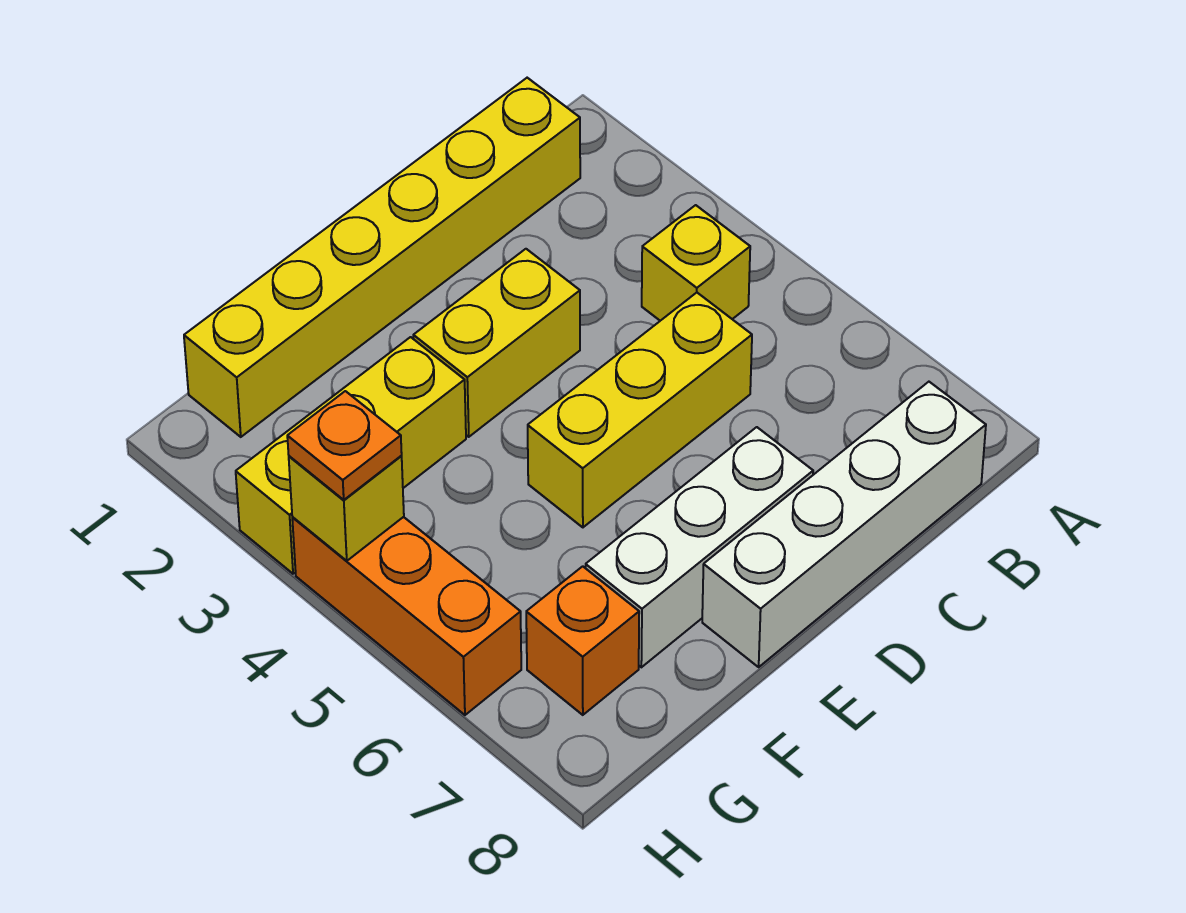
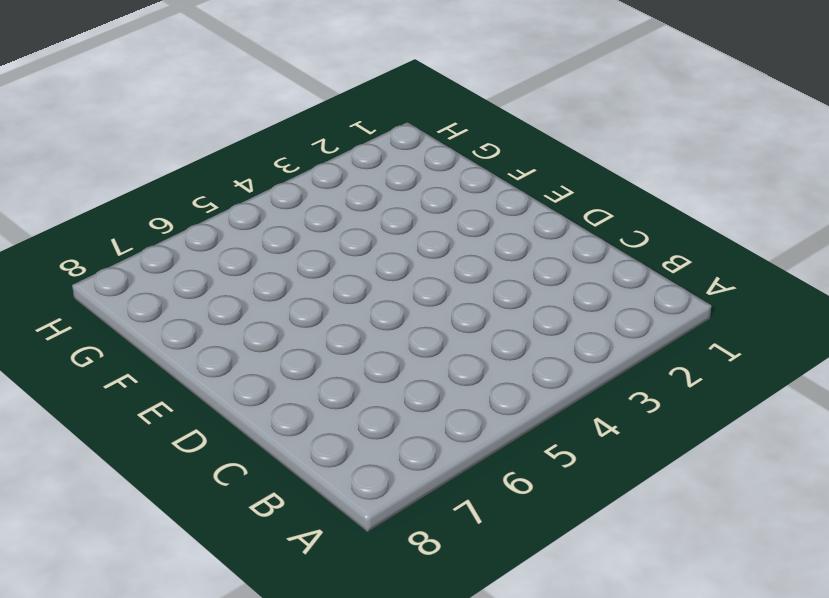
none -> yellow brick B1:G1 level 1
none -> yellow brick B4 level 1

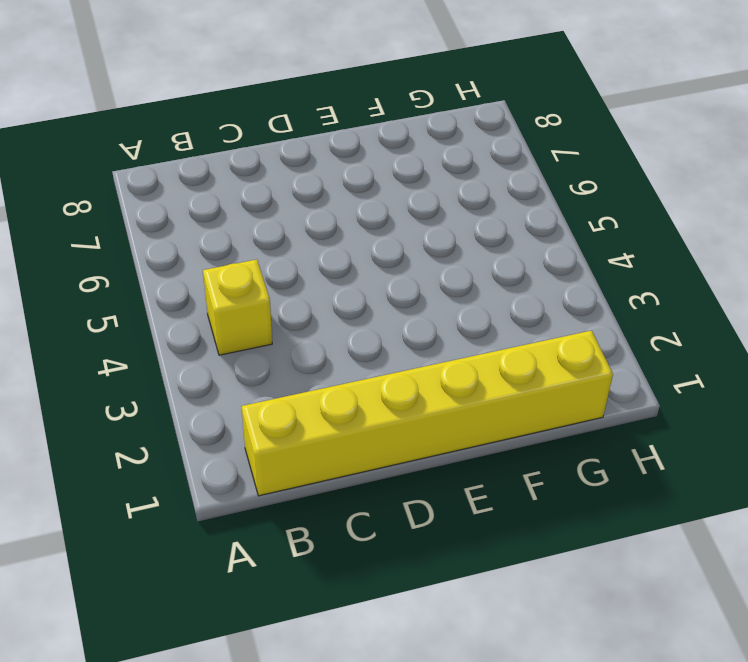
none -> white brick B8:E8 level 1
none -> yellow brick C5:E5 level 1

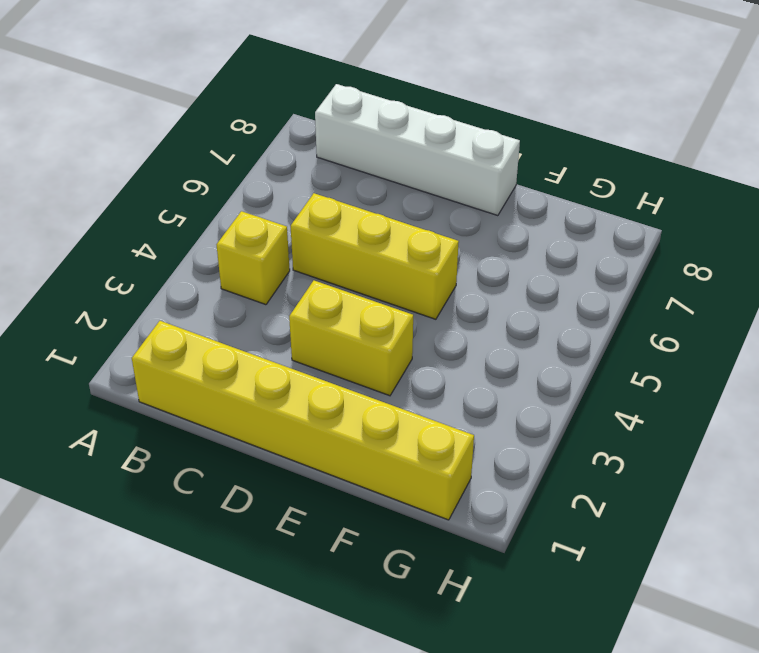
none -> white brick D7:F7 level 1
none -> yellow brick F3:H3 level 1

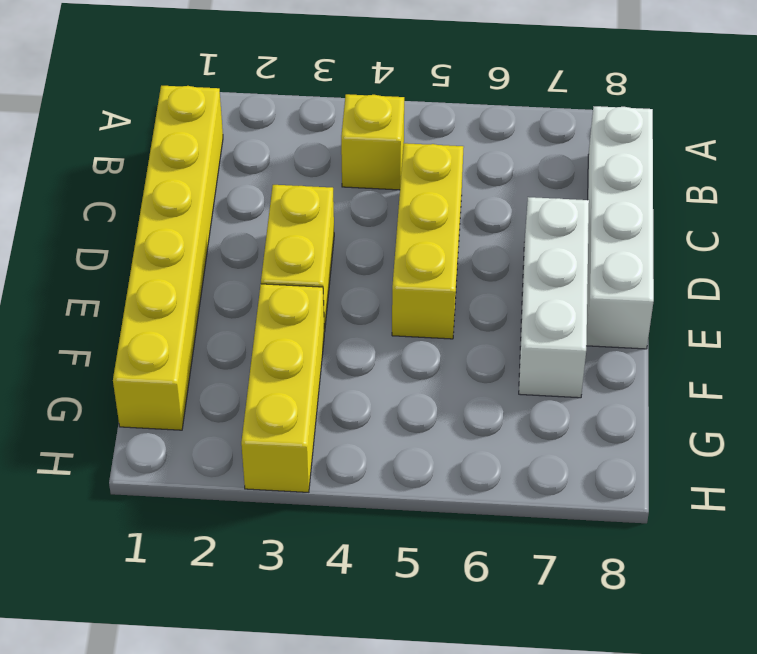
none -> orange brick G7 level 1
none -> orange brick H4:H6 level 1

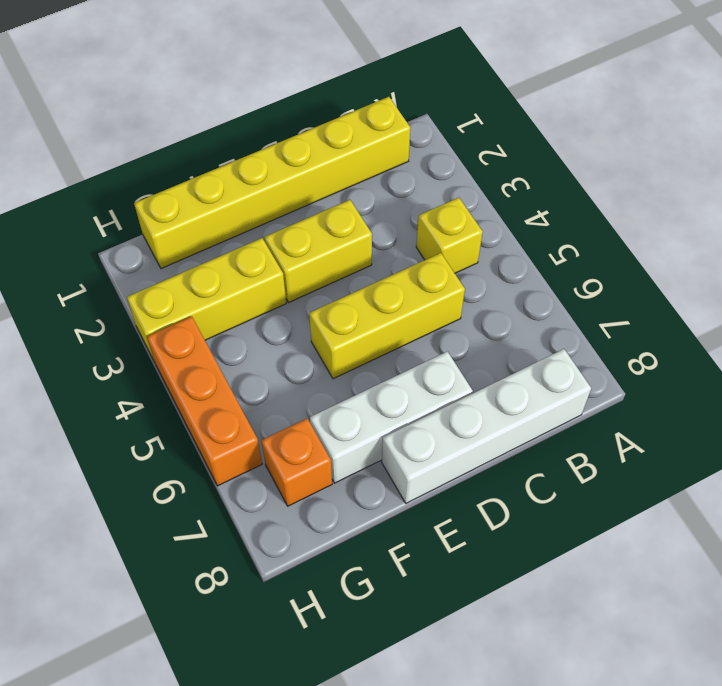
none -> yellow brick H4 level 2
none -> orange plate H4 level 3

